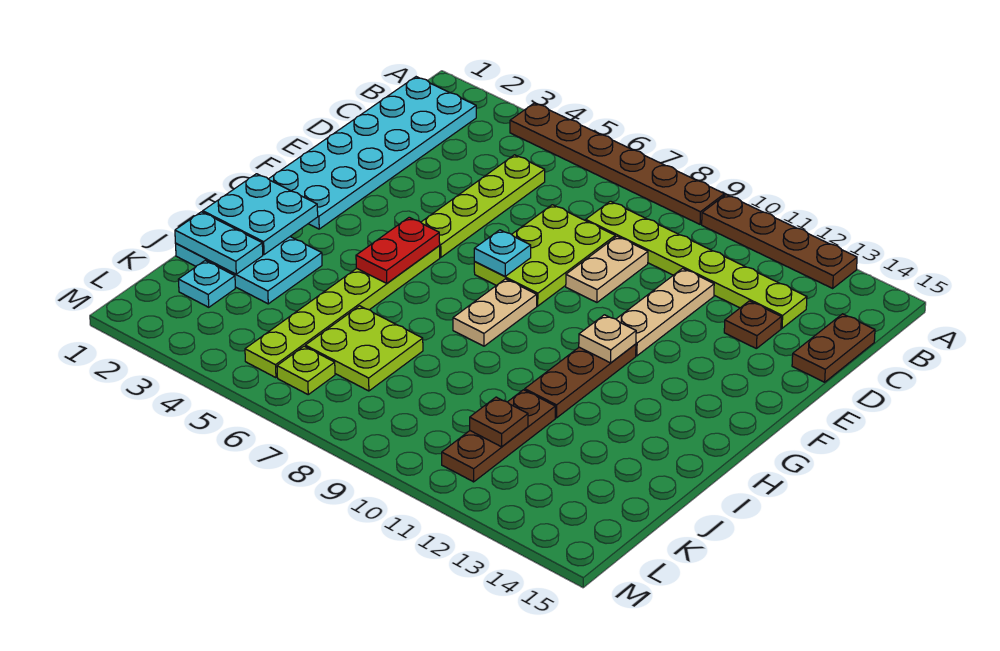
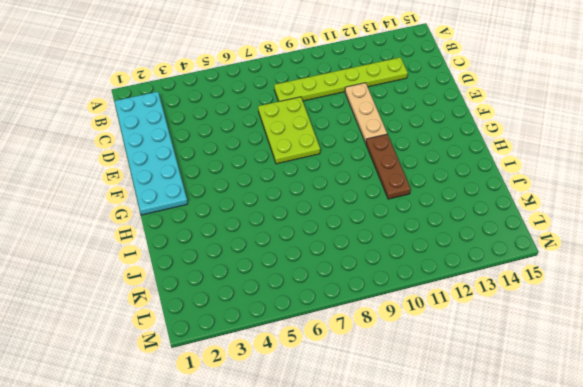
none -> brown plate A4:A9 level 1
none -> brown plate A10:A13 level 1
none -> lime plate C5:F5 level 1

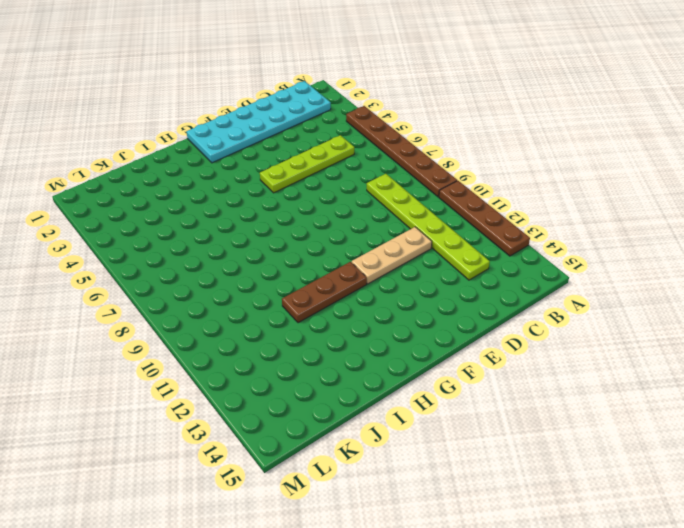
none -> brown plate C15:D15 level 1
none -> lime plate D7:F8 level 1
none -> tan plate D9:E9 level 1

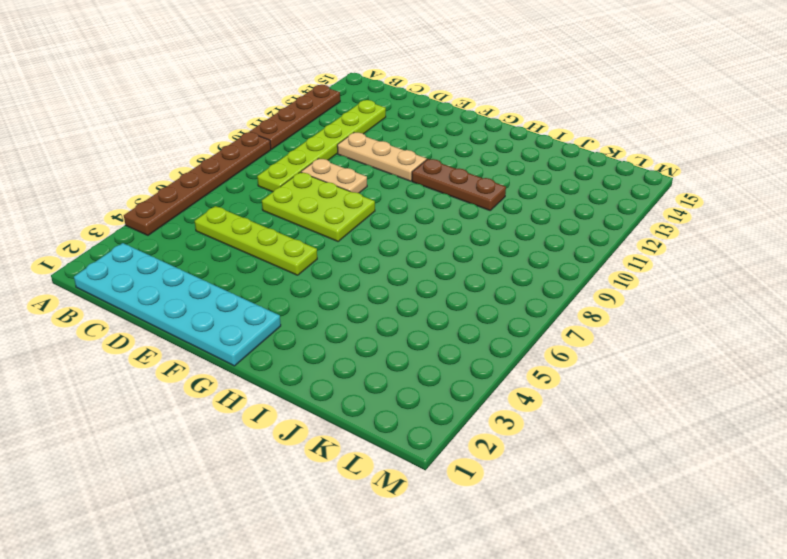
none -> brown plate C15:D15 level 1
none -> brown plate D13 level 1
none -> lime plate G5:L5 level 1

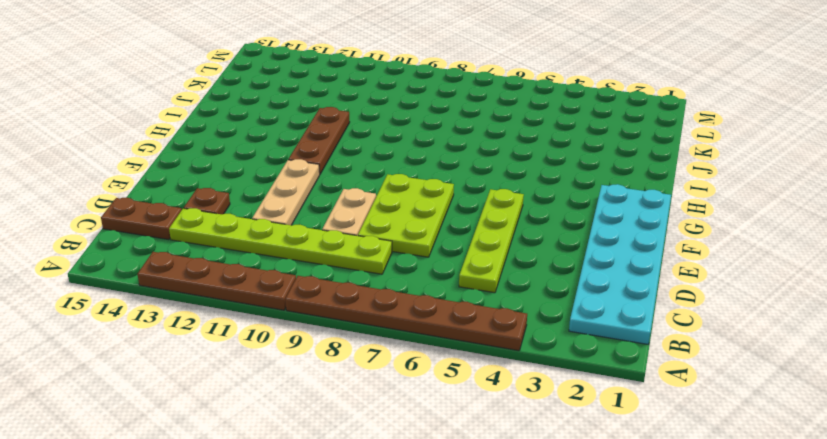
brown plate C14:C15 level 1 -> brown plate C15:D15 level 1
none -> lime plate G5:L5 level 1
none -> tan plate G8:H8 level 1
none -> cyan plate I1:J3 level 1

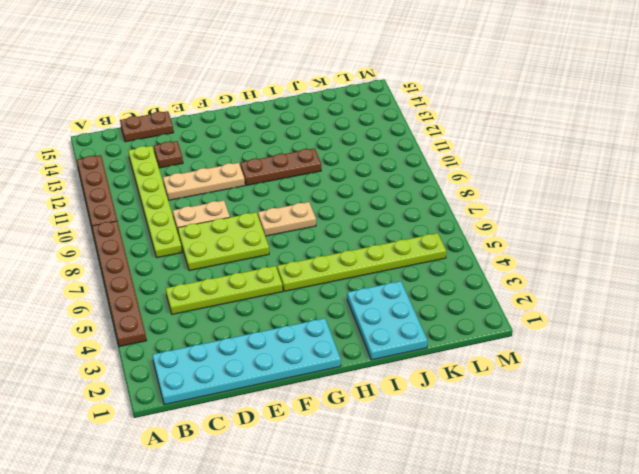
none -> lime plate J6:K7 level 1
none -> brown plate J11:L11 level 1
none -> cyan plate K2 level 1

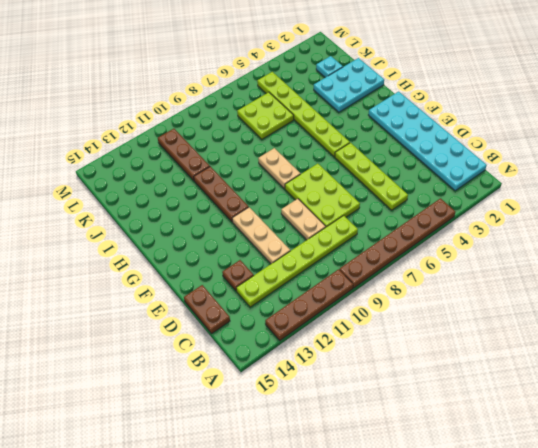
none -> lime plate L6 level 1
none -> cyan plate F7 level 2
none -> red plate G5:H5 level 2

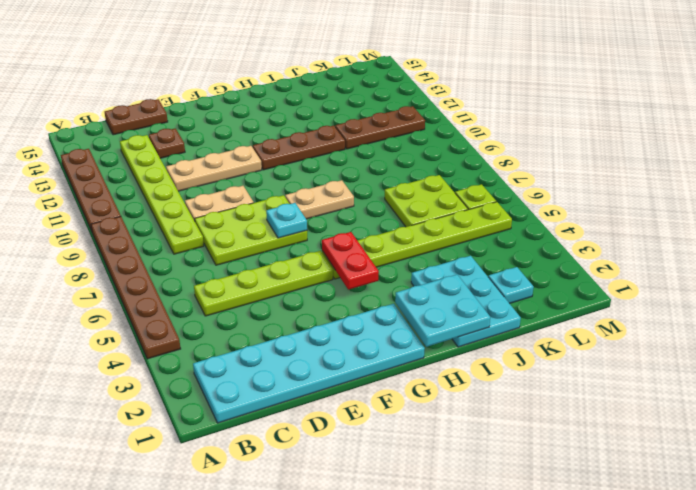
red plate G4:G5 level 2 -> red plate G5:H5 level 2
none -> tan plate G11 level 2
none -> cyan plate J1:J2 level 2
none -> brown plate K11 level 2

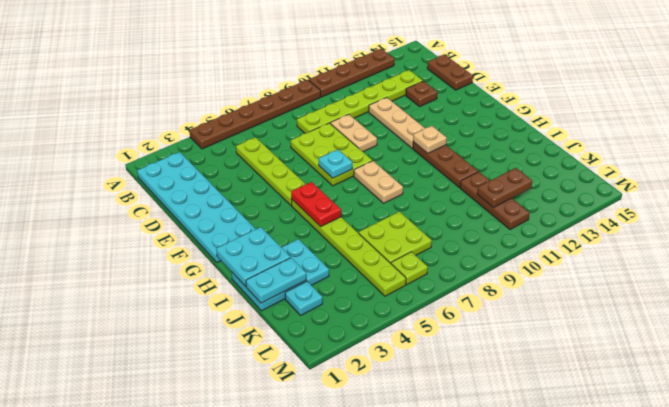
brown plate K11:K12 level 2 -> brown plate K11 level 2

